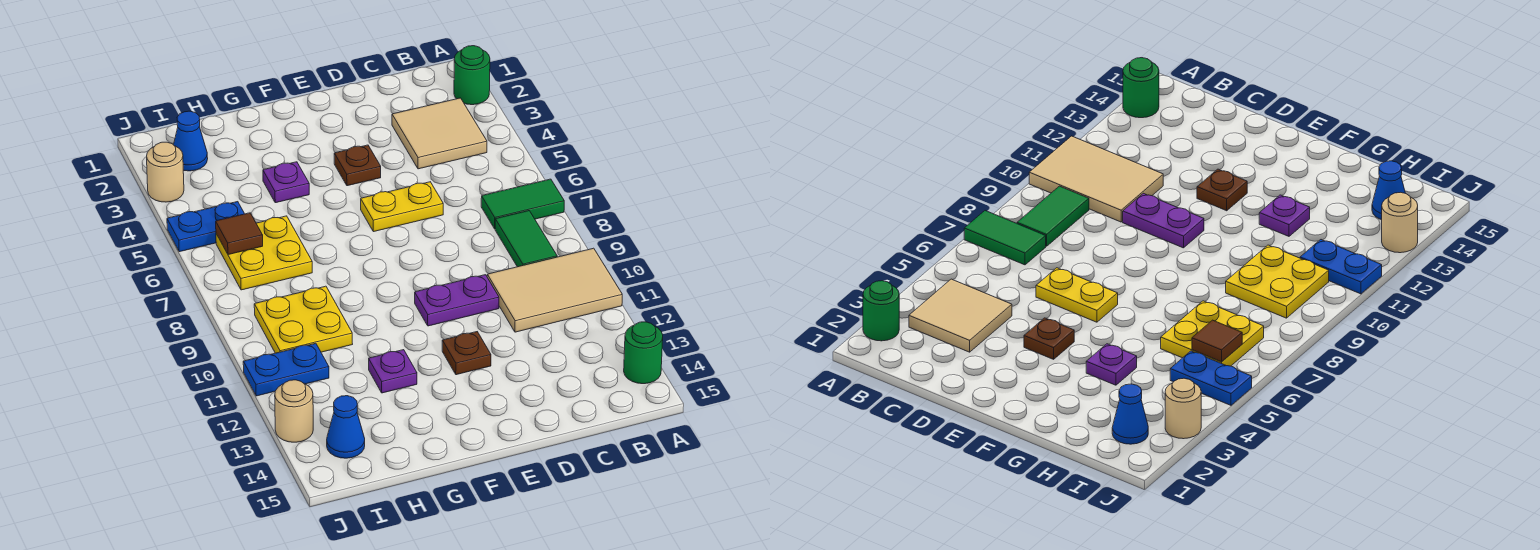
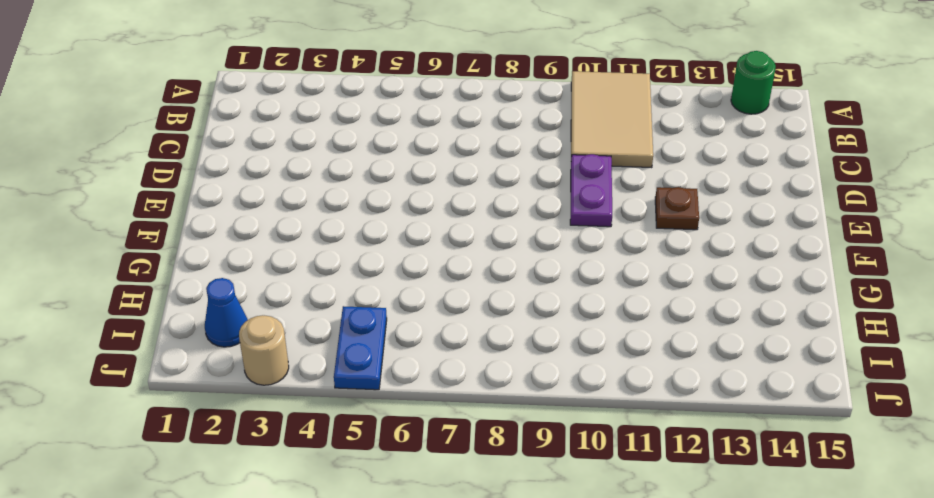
none -> green round brick A2 level 1
none -> green tile A7:B7 level 1
none -> tan tile B3:C4 level 1

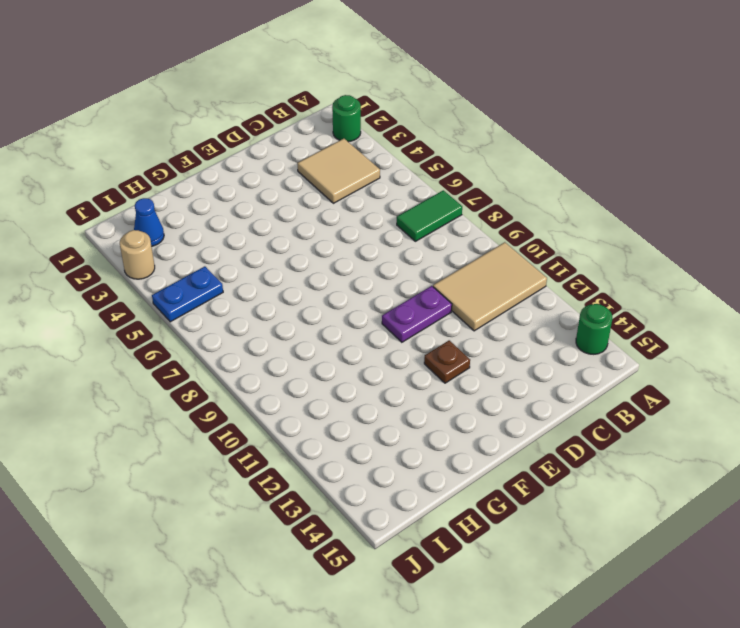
none -> green tile B8:B9 level 1
none -> yellow plate D6:E6 level 1
none -> brown plate E4 level 1

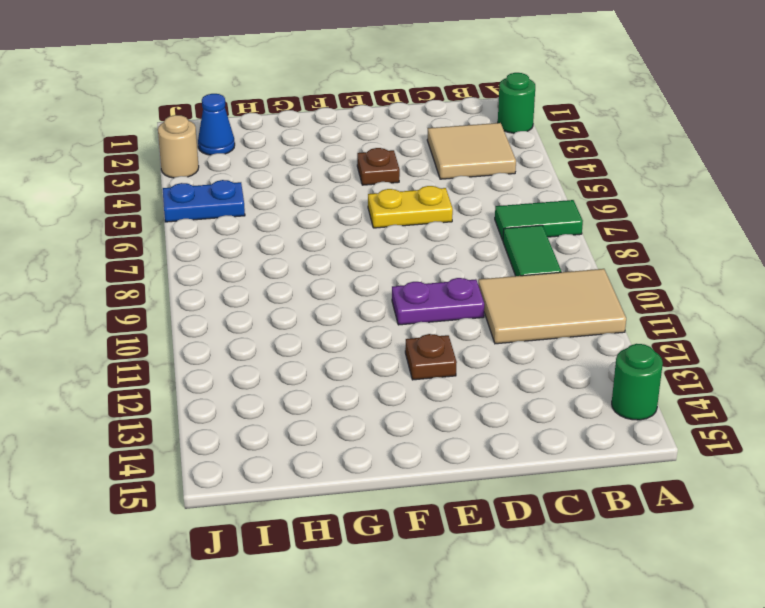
none -> purple plate G4 level 1
none -> purple plate G12 level 1
none -> yellow plate H6:I7 level 1

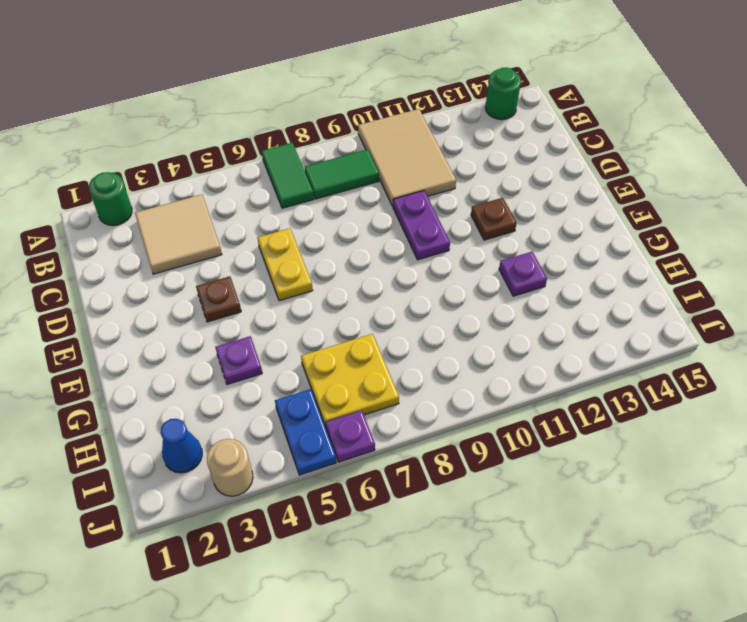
purple plate J6 level 1 -> none
none -> yellow plate H9:I10 level 1
none -> blue plate I11:J11 level 1
none -> blue cone I14 level 1

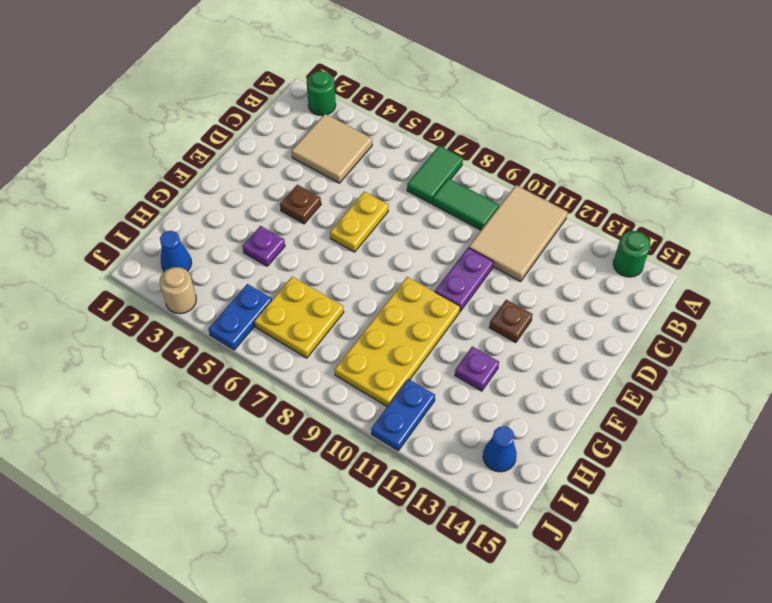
yellow plate F9:I10 level 1 -> yellow plate H9:I10 level 1
none -> tan round brick J13 level 1
none -> brown tile I6 level 2

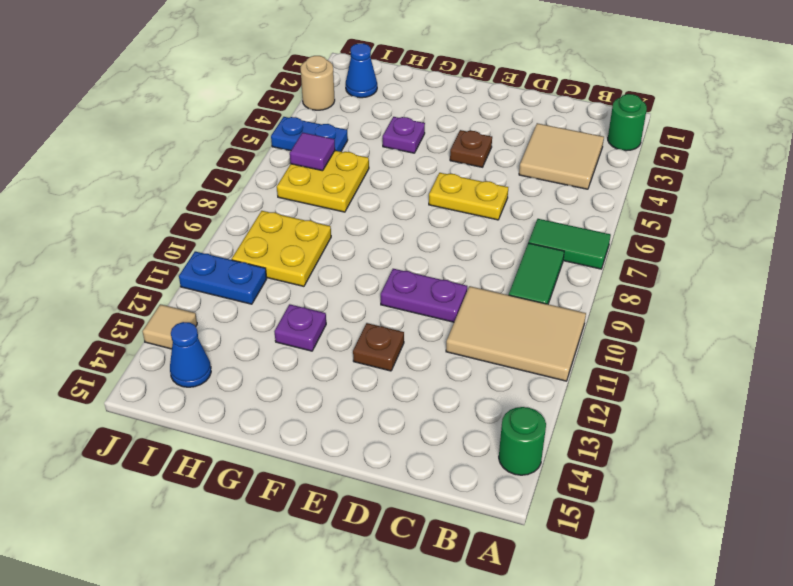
purple tile I6 level 2 -> brown tile I6 level 2
tan tile J13 level 1 -> tan round brick J13 level 1

